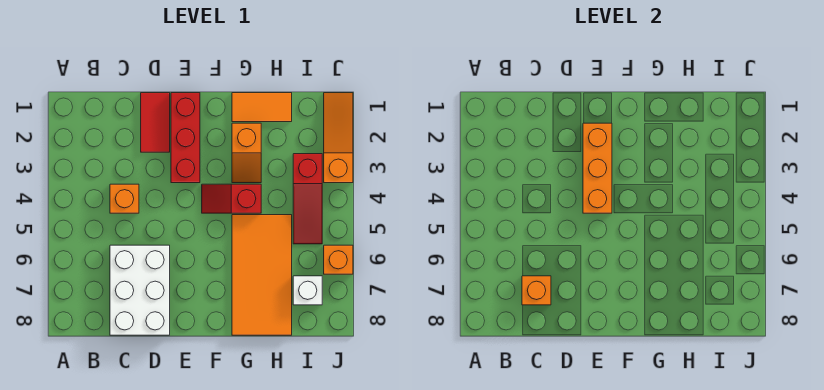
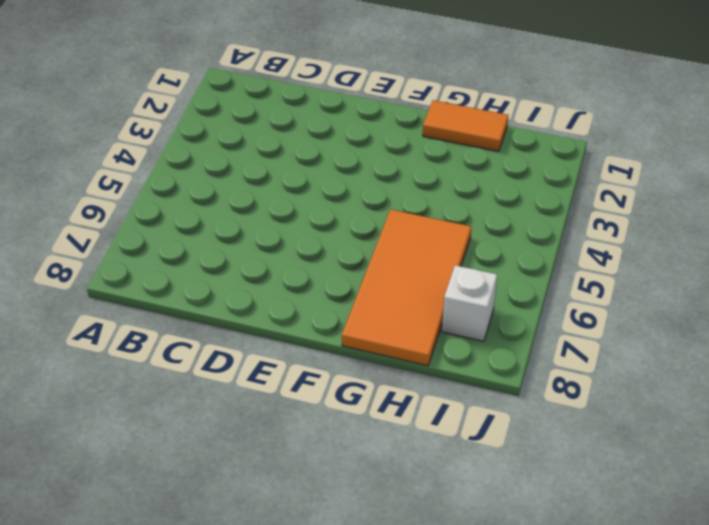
none -> orange brick C4 level 1
none -> white brick C6:D8 level 1
none -> red tile D1:D2 level 1

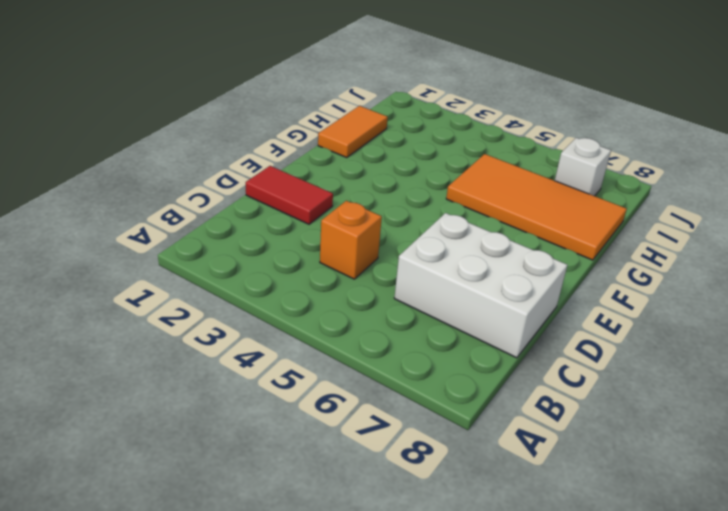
none -> red brick E1:E3 level 1
none -> red slope F4:G4 level 1 top G
none -> orange slope G2:G3 level 1 top 2

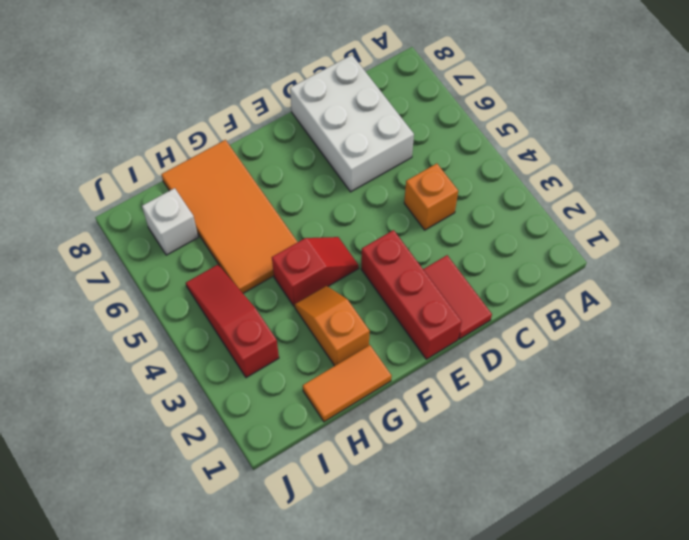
none -> orange slope J1:J3 level 1 top 3
none -> orange brick J6 level 1
none -> orange brick C7 level 2

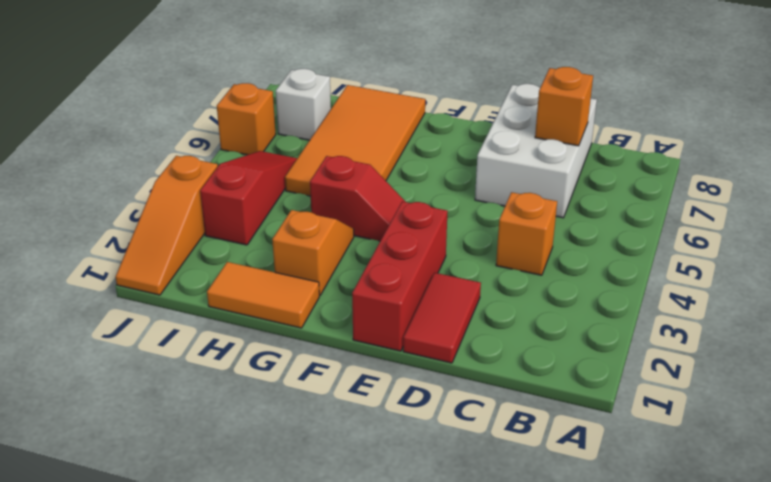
none -> orange brick E2:E4 level 2

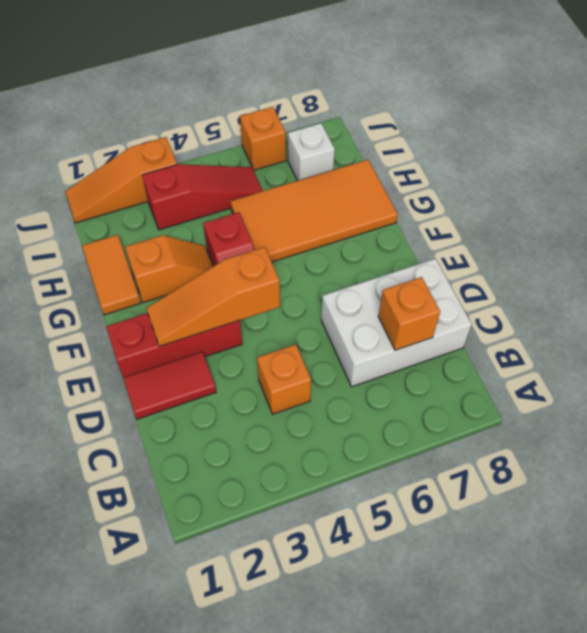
orange slope E2:E4 level 2 top 4 -> orange brick E2:E4 level 2

